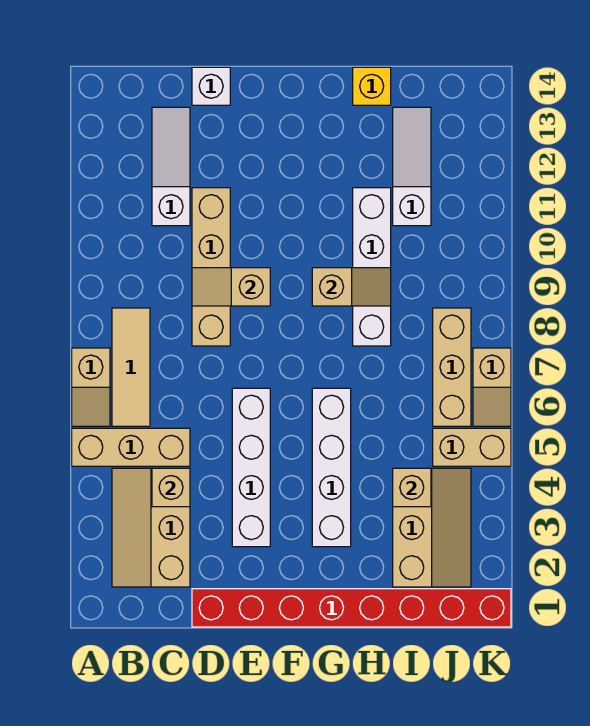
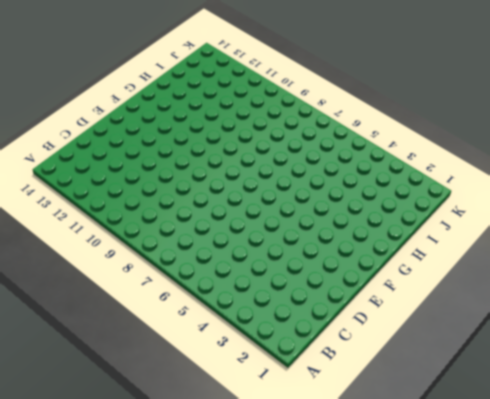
none -> tan brick A5:C5 level 1
none -> tan slope A6:A7 level 1 top 7
none -> tan slope B2:C4 level 1 top C

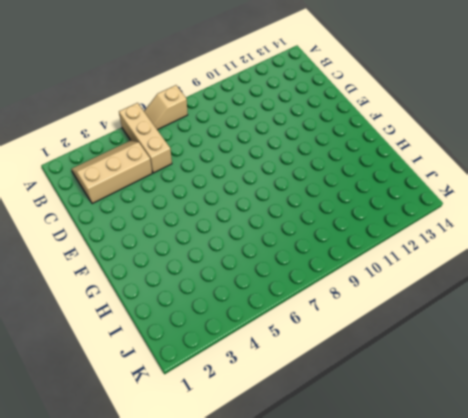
none -> tan tile B6:B8 level 1
none -> white slope C11:C13 level 1 top 11
none -> red brick D1:K1 level 1

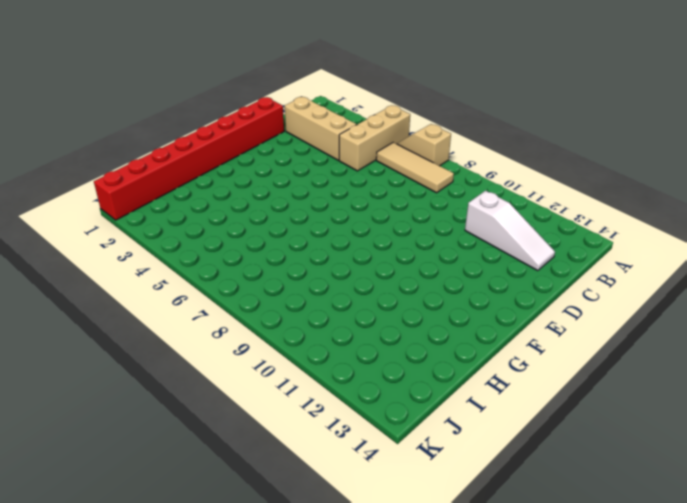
none -> tan brick D8:D11 level 1
none -> white brick D14 level 1
none -> white brick E3:E6 level 1

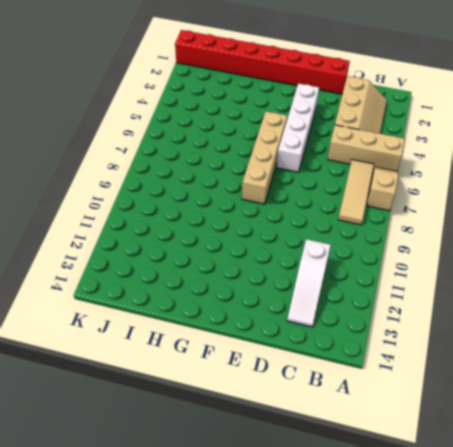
tan brick F5:F8 level 1 -> tan brick D8:D11 level 1
none -> white brick D14 level 1
none -> white brick G3:G6 level 1
none -> white brick H8:H11 level 1

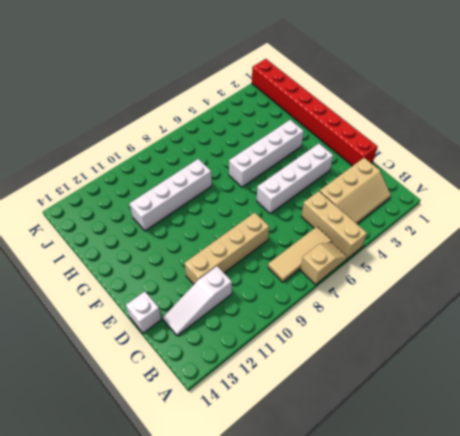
none -> yellow brick H14 level 1
none -> tan slope I2:J4 level 1 top I
none -> white slope I11:I13 level 1 top 11

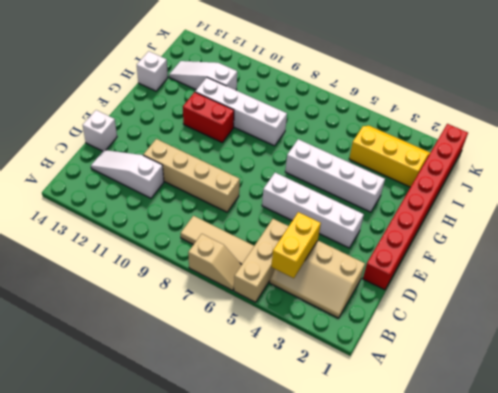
yellow brick B4:C4 level 2 -> tan brick C4 level 2
red brick G10:G11 level 1 -> none
white brick H14 level 1 -> yellow brick H14 level 1
yellow slope I2:J4 level 1 top I -> tan slope I2:J4 level 1 top I
none -> tan brick J5:K5 level 1
none -> tan brick J6:J8 level 1
none -> tan slope K6:K7 level 1 top 7

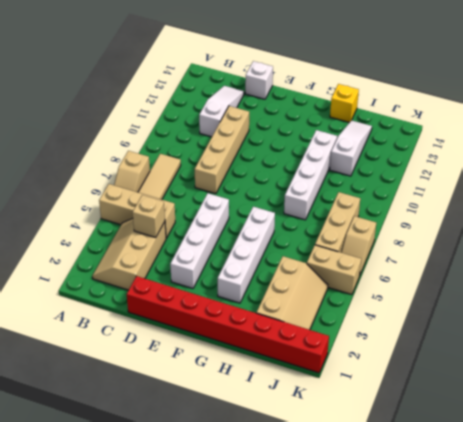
none -> tan slope D9:E9 level 2 top E
none -> tan slope G9:H9 level 2 top G
none -> tan brick I4 level 2

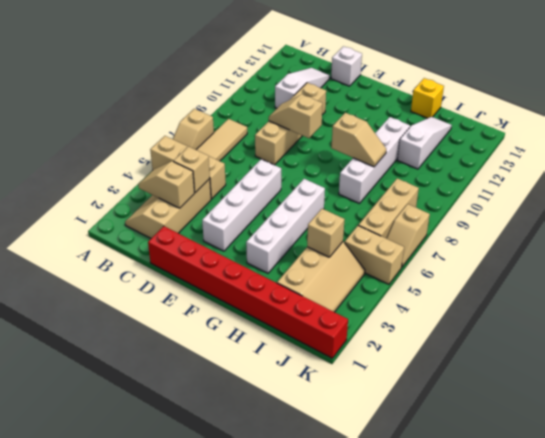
tan slope B3:C3 level 2 top C -> none

